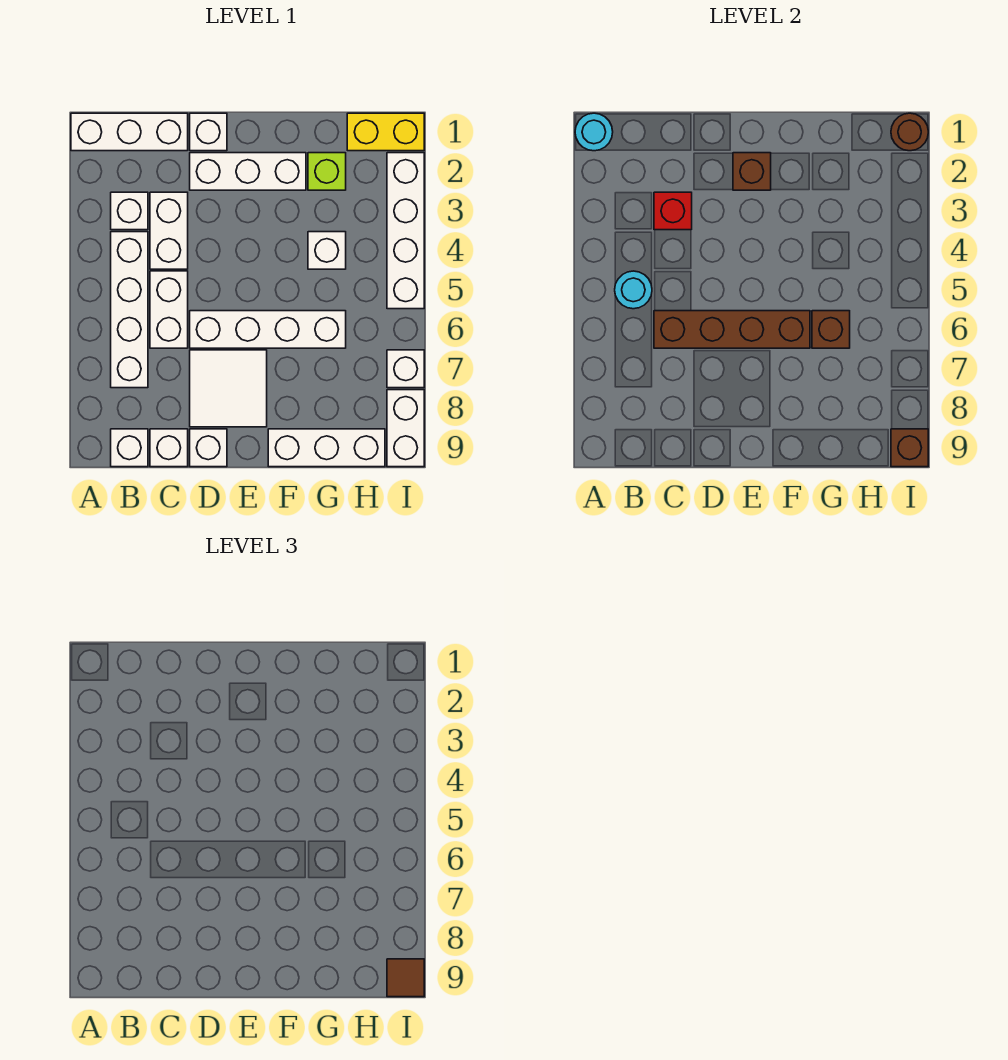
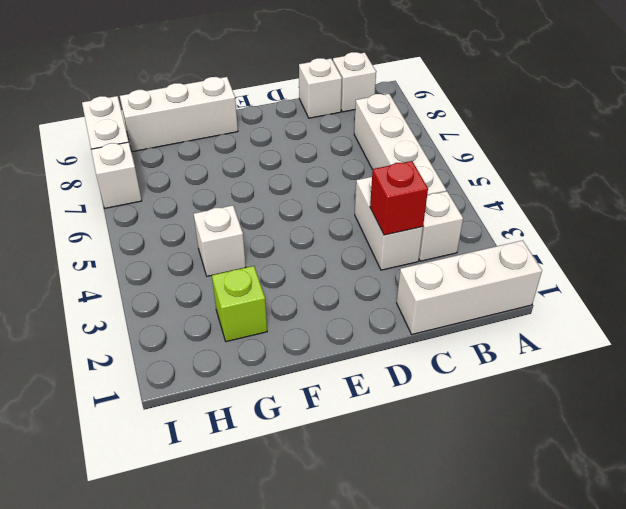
none -> white brick C5:C6 level 1
none -> white brick D1 level 1
none -> white brick D2:F2 level 1

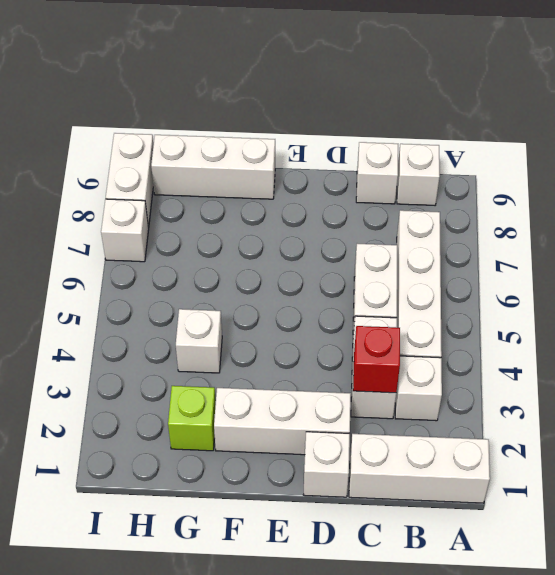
none -> white brick D6:G6 level 1
none -> white tile D7:E8 level 1
none -> white brick D9 level 1

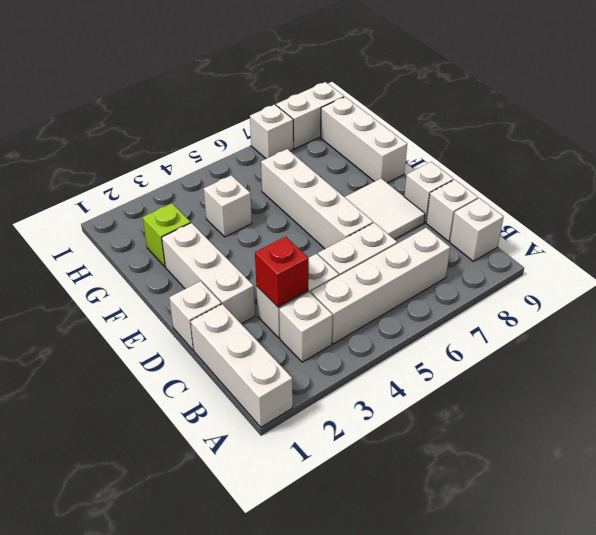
none -> yellow brick H1:I1 level 1
none -> white brick I2:I5 level 1
none -> cyan round brick A1 level 2

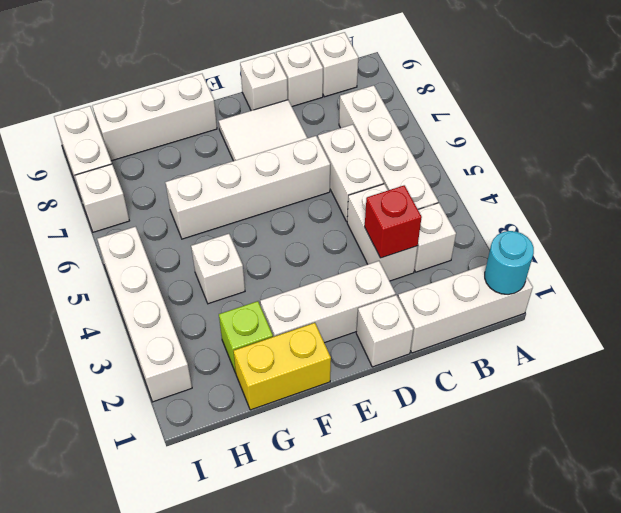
yellow brick F1:G1 level 1 -> yellow brick H1:I1 level 1
none -> cyan round brick B5 level 2
none -> brown brick C6:F6 level 2
none -> brown brick E2 level 2

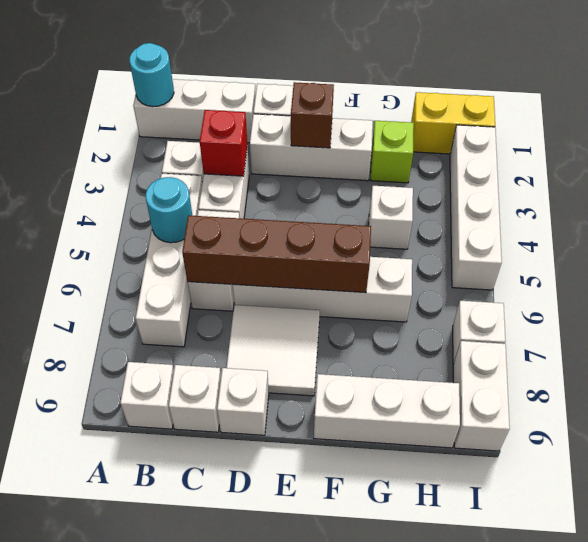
none -> brown brick G6 level 2
none -> brown round brick I1 level 2
none -> brown brick I9 level 2

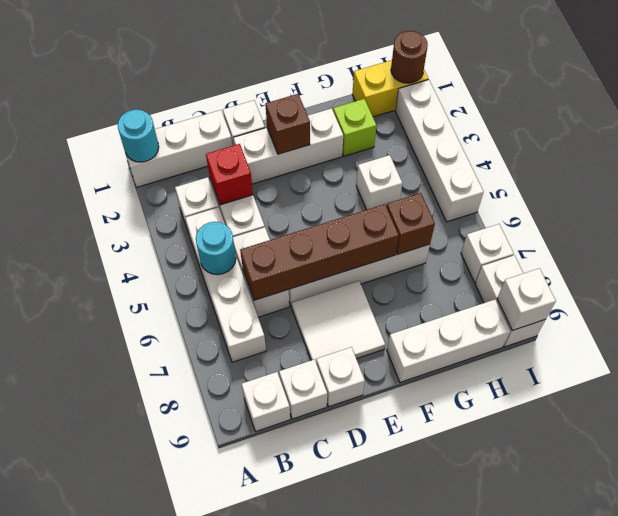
white brick I9 level 2 -> brown brick I9 level 2
none -> brown tile I9 level 3

